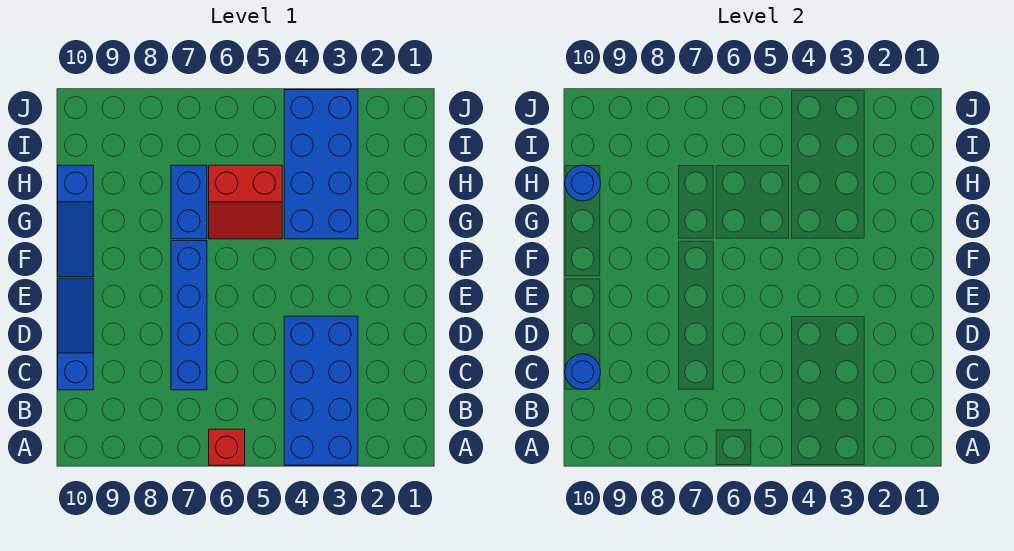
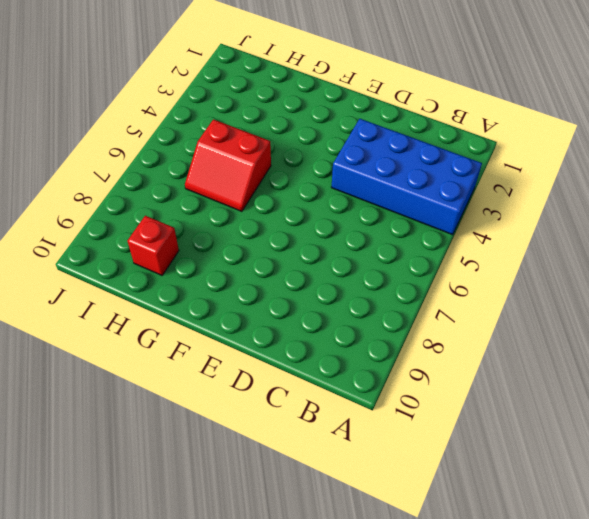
red slope G5:H6 level 1 top 5 -> red slope G5:H6 level 1 top H
red brick H9 level 1 -> red brick A6 level 1
none -> blue brick C7:F7 level 1
none -> blue slope C10:E10 level 1 top C

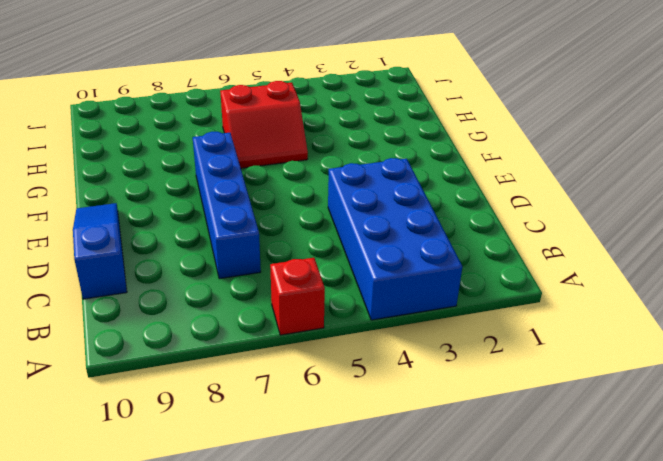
none -> blue slope F10:H10 level 1 top H
none -> blue brick G3:J4 level 1

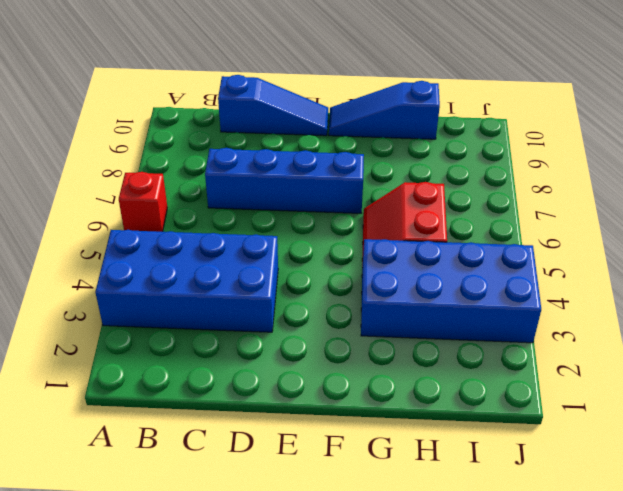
none -> blue brick G7:H7 level 1
none -> blue round brick C10 level 2

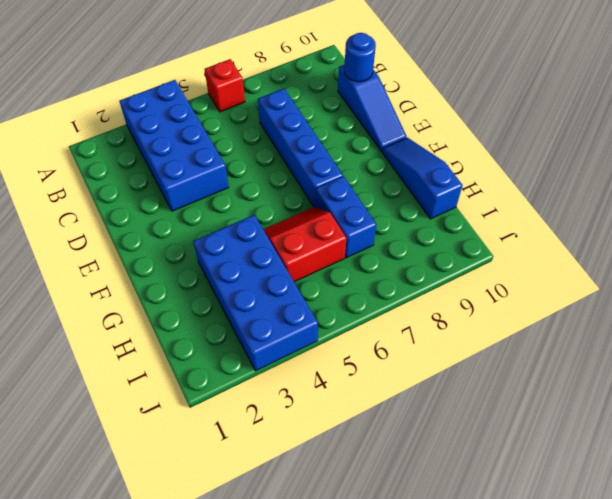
none -> blue round brick H10 level 2

